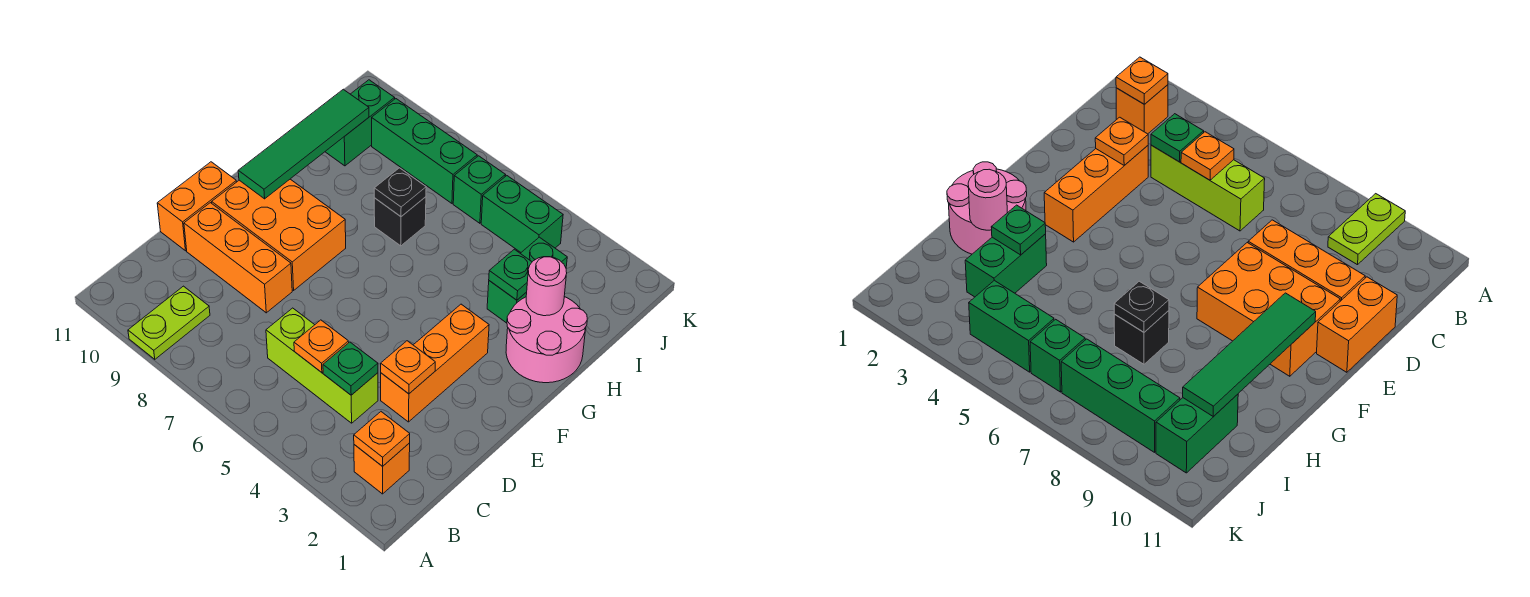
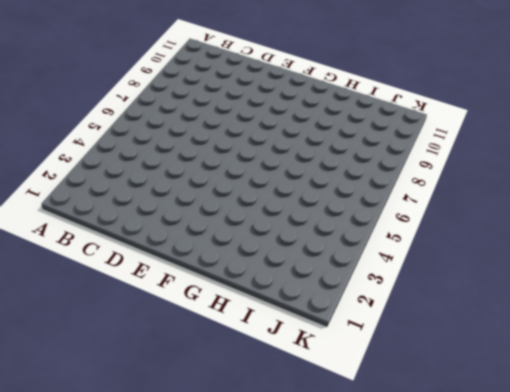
none -> lime plate A9:B9 level 1
none -> orange brick B2 level 1
none -> lime brick C4:C6 level 1

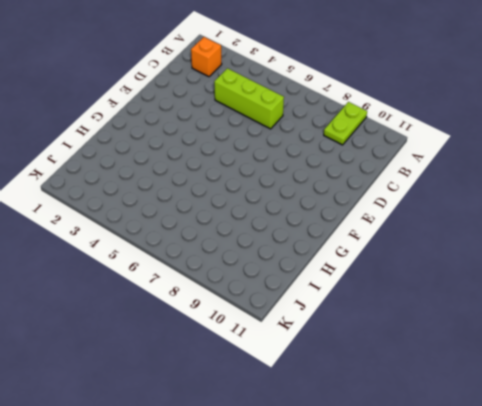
none -> orange brick D3:F3 level 1
none -> orange brick D8:D10 level 1
none -> orange brick D11:E11 level 1

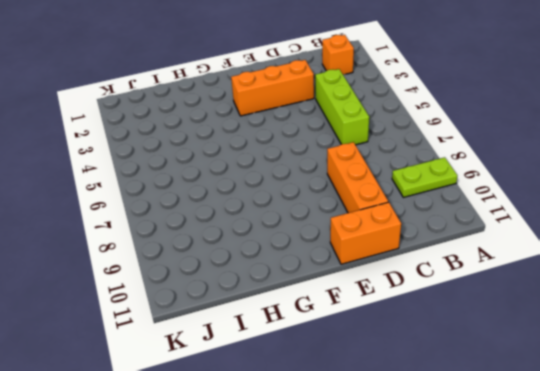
none -> orange brick E8:F10 level 1
none -> pink round brick G1:H2 level 1
none -> green brick H3:I3 level 1

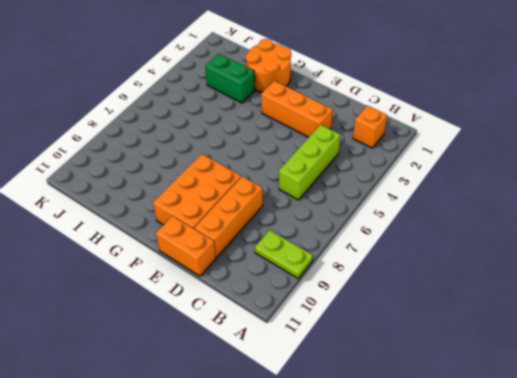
orange round brick G1:H2 level 1 -> pink round brick G1:H2 level 1
none -> black brick H7 level 1
none -> green brick I10:J10 level 1
none -> green brick J4:J5 level 1

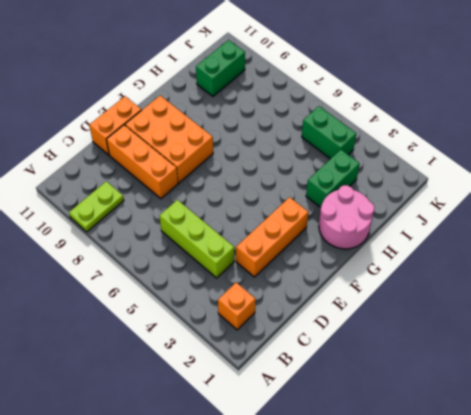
none -> black brick H7 level 1
none -> green brick J6 level 1
none -> green brick J7:J9 level 1

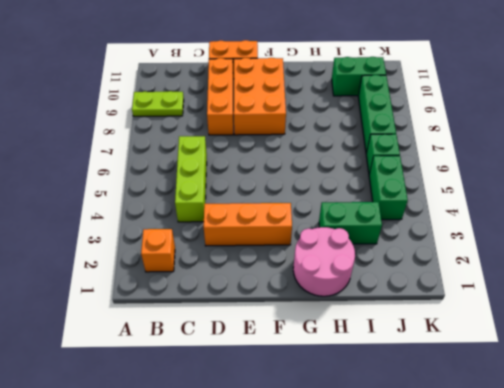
none -> black brick H7 level 1
none -> orange plate B2 level 2
none -> green plate C4 level 2

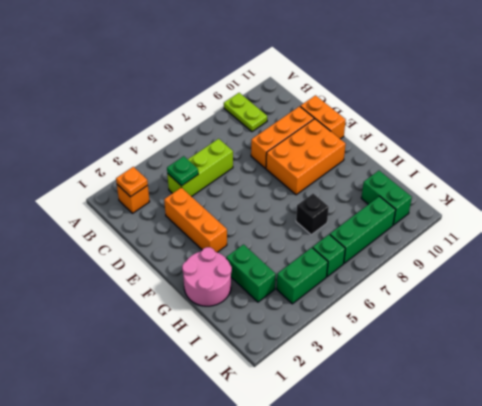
none -> orange plate C5 level 2
none -> orange plate D3 level 2
none -> green tile F10:I10 level 2

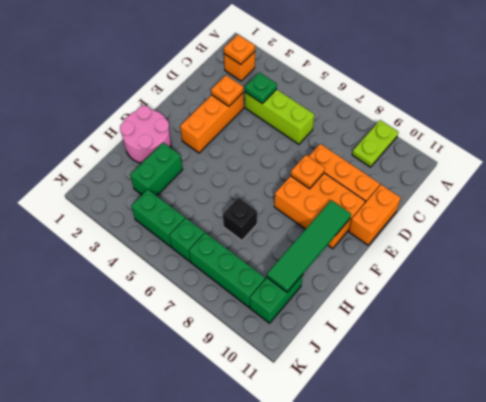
orange plate E8 level 2 -> orange plate C5 level 2
none -> pink round brick H2 level 2
none -> green plate H3 level 2
none -> black plate H7 level 2

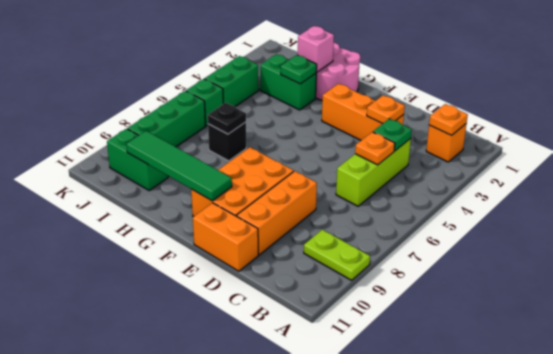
pink brick H2 level 2 -> pink round brick H2 level 2

